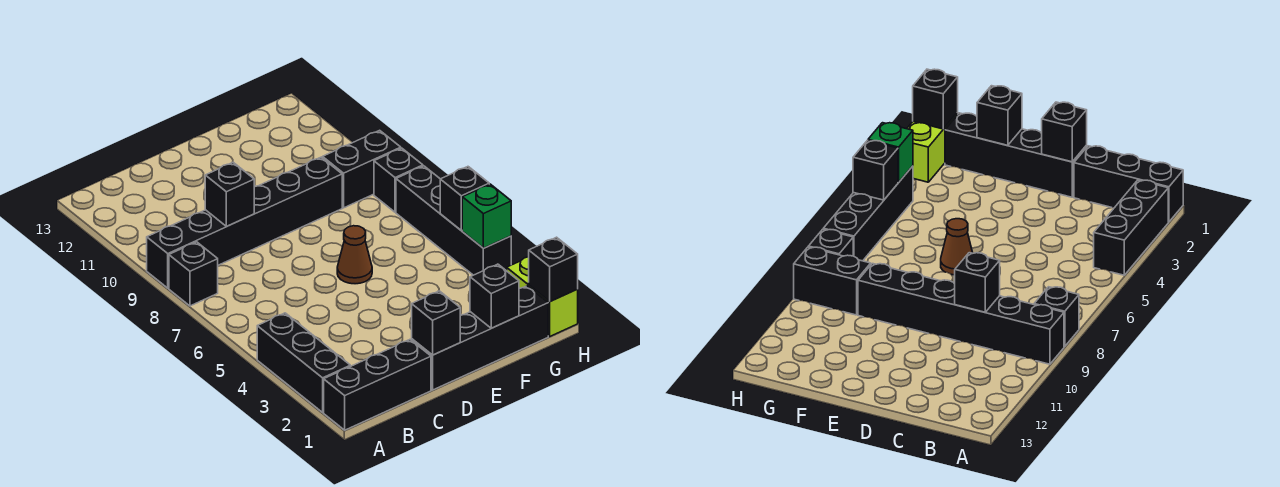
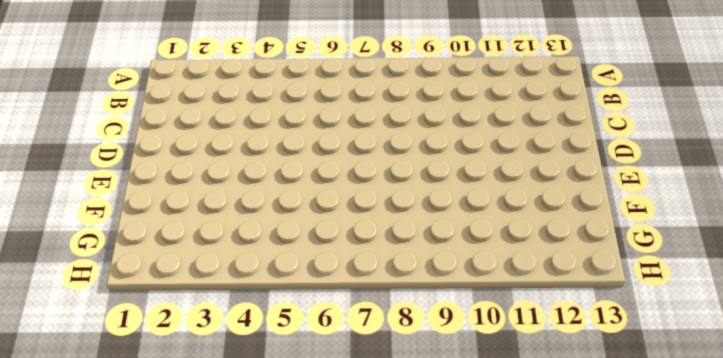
none -> black brick A1:C1 level 1
none -> black brick A2:A4 level 1
none -> black brick A8 level 1

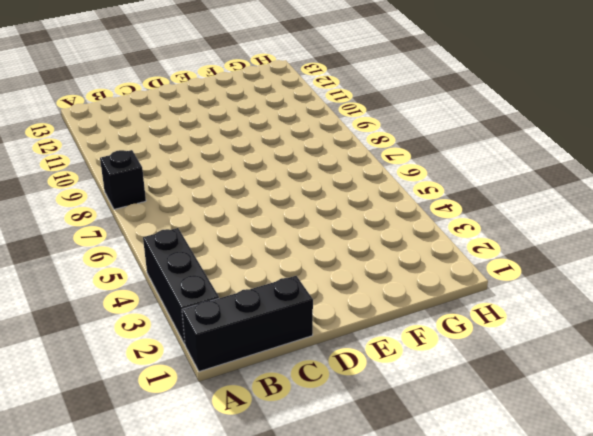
none -> black brick A9:F9 level 1
none -> black brick D1:G1 level 1
none -> brown cone E6 level 1

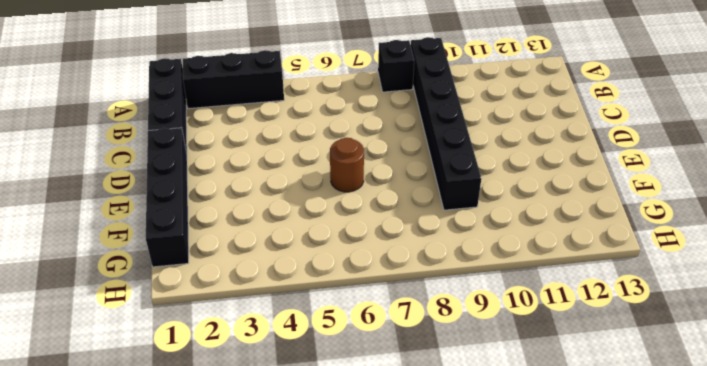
brown round brick E6 level 1 -> brown cone E6 level 1
none -> black brick G9:H9 level 1
none -> lime brick H1:H2 level 1
none -> black brick H4:H7 level 1

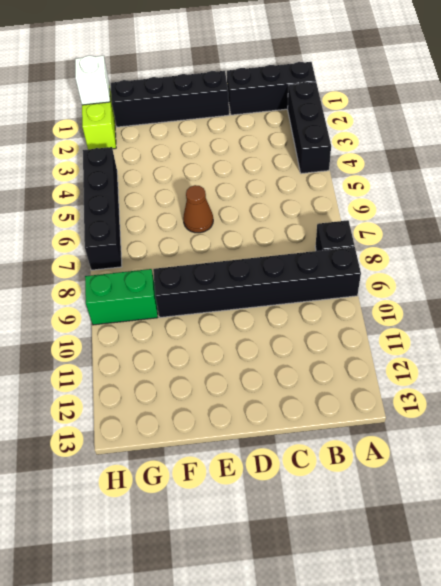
green brick G9:H9 level 1 -> black brick G9:H9 level 1
white brick H1 level 2 -> black brick H1 level 2
none -> black brick H8 level 1
none -> black brick C9 level 2
none -> black brick D1 level 2

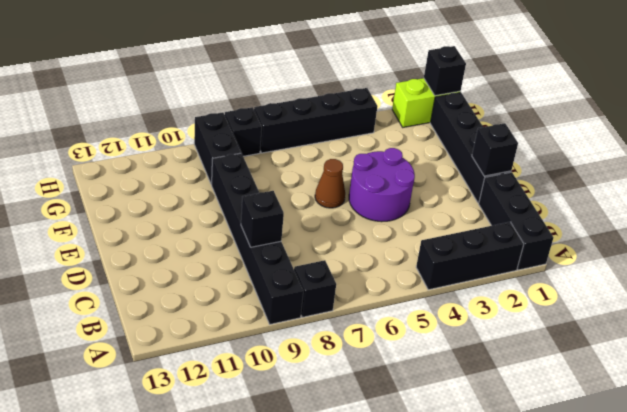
purple round brick D4:E5 level 1 -> none
none -> black brick F1 level 2
none -> green brick H4 level 2
none -> black brick H5 level 2

